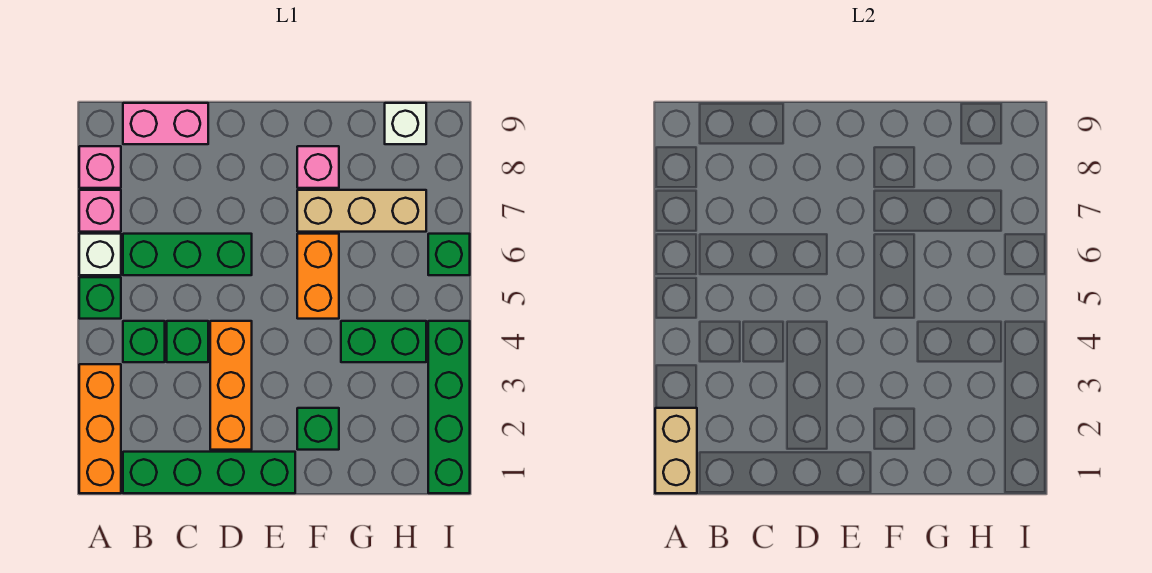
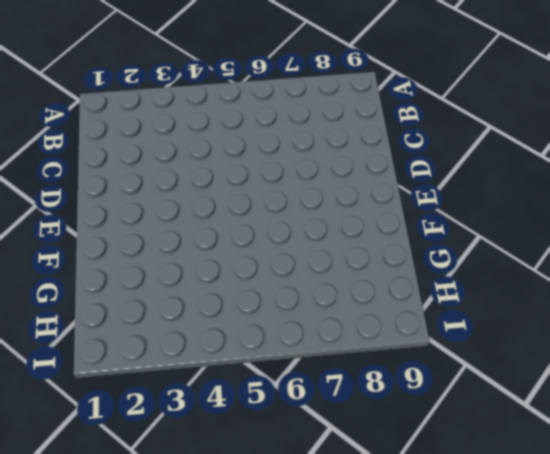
none -> orange brick A1:A3 level 1
none -> green brick A5 level 1
none -> white brick A6 level 1

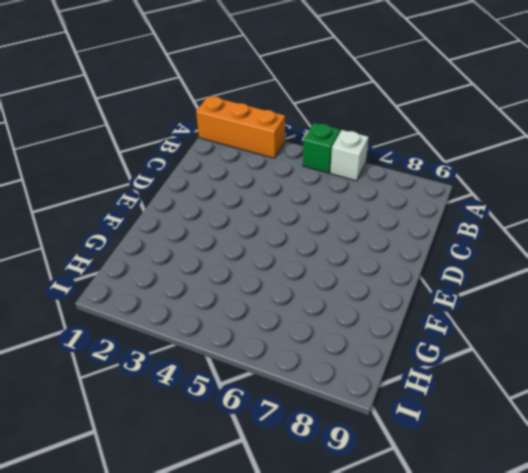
none -> pink brick A7 level 1
none -> pink brick A8 level 1
none -> green brick B1:E1 level 1

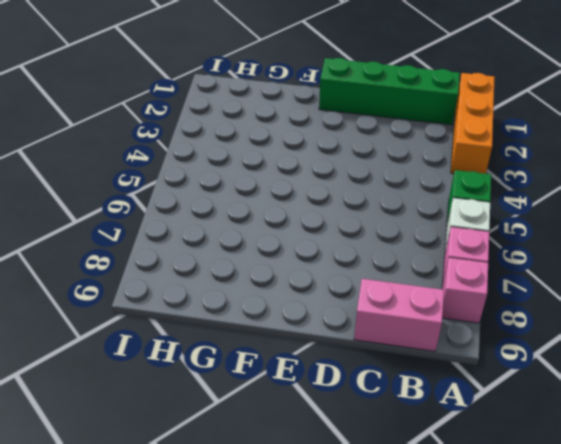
none -> green brick B4 level 1
none -> green brick B6:D6 level 1
none -> green brick C4 level 1

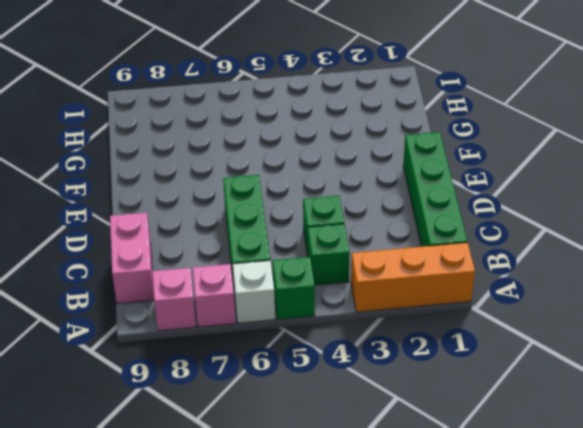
none -> orange brick D2:D4 level 1
none -> green brick F2 level 1
none -> orange brick F5:F6 level 1

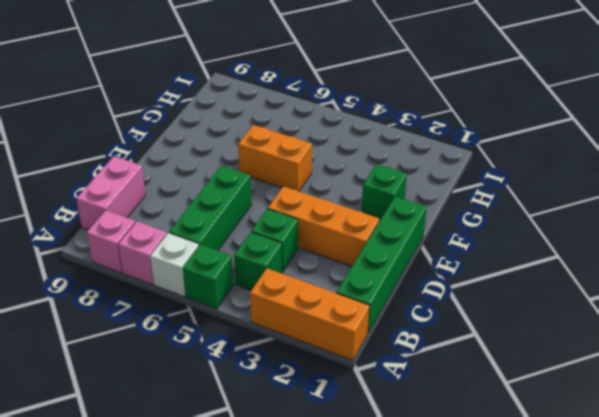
none -> tan brick F7:H7 level 1
none -> pink brick F8 level 1
none -> green brick G4:H4 level 1

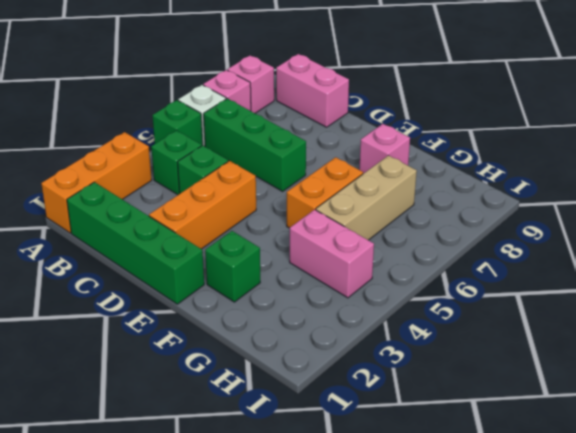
pink brick G4:H4 level 1 -> green brick G4:H4 level 1
tan brick G5:G7 level 1 -> tan brick F7:H7 level 1
none -> white brick H9 level 1
none -> green brick I1:I4 level 1
none -> green brick I6 level 1

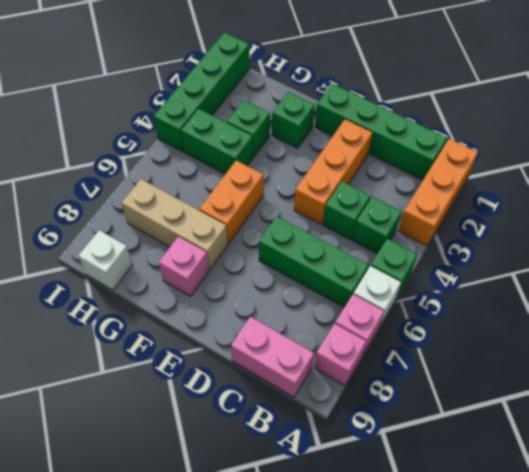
green brick G3 level 1 -> green brick I6 level 1
none -> tan brick A1:A2 level 2

